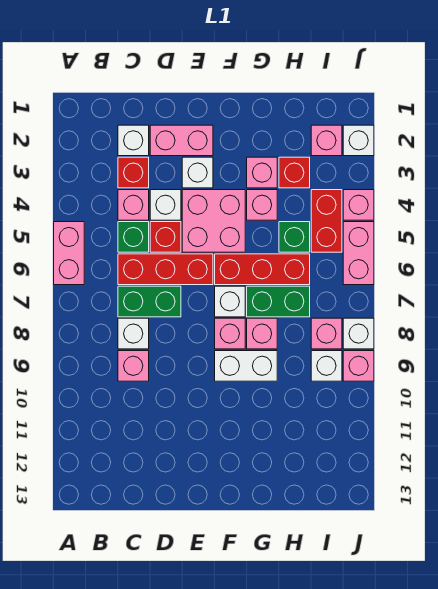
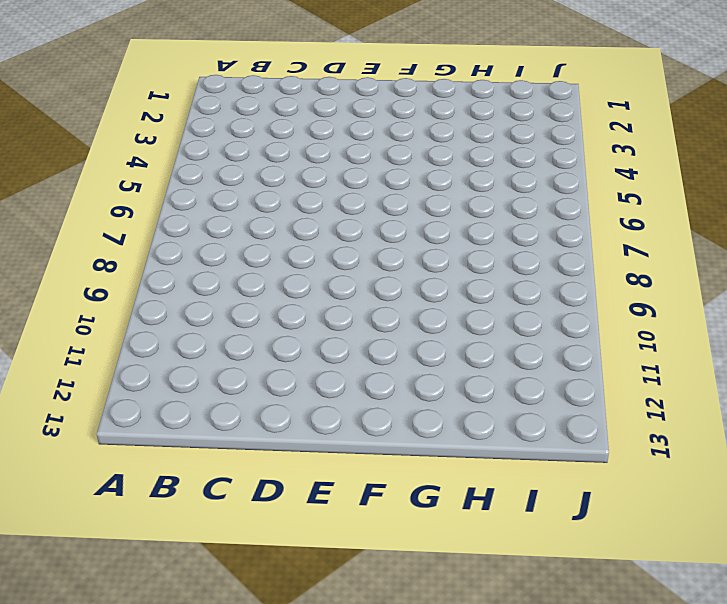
none -> pink brick A5:A6 level 1
none -> white brick C2 level 1
none -> red brick C3 level 1
none -> pink brick C4 level 1

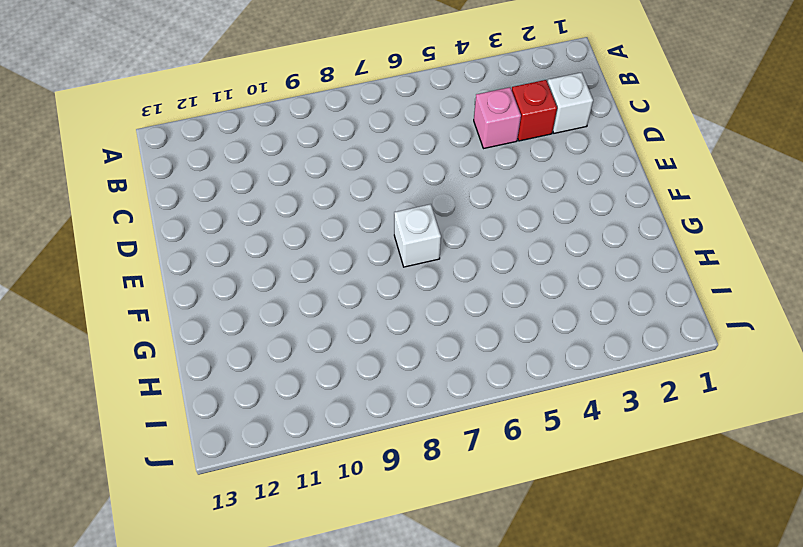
none -> pink brick A5:A6 level 1
none -> green brick C5 level 1
none -> red brick C6:E6 level 1
none -> green brick C7:D7 level 1

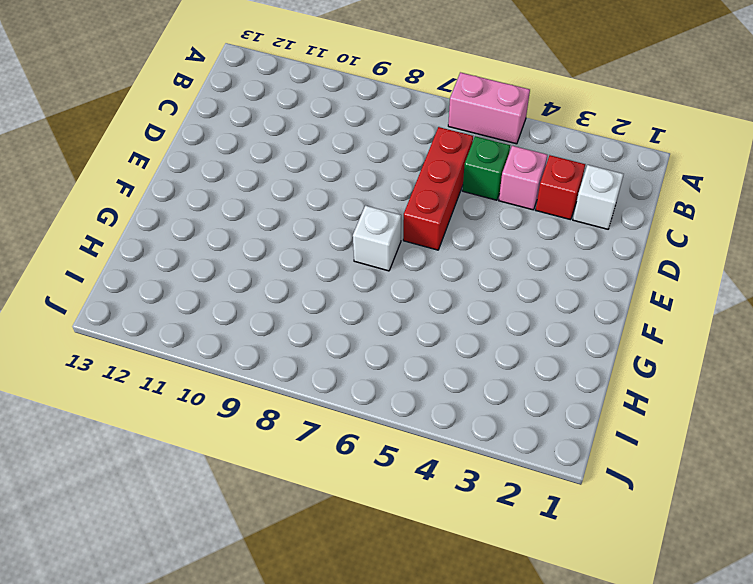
none -> green brick C7:D7 level 1
none -> white brick C8 level 1
none -> pink brick C9 level 1
none -> pink brick D2:E2 level 1

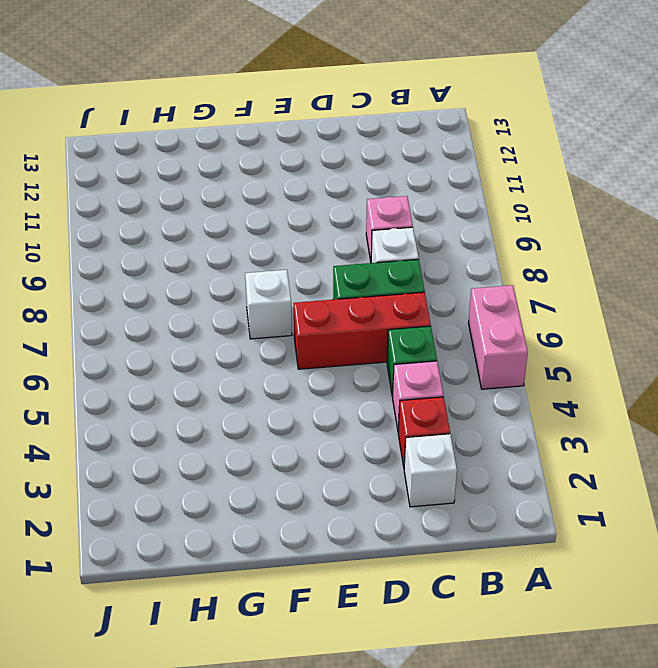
none -> pink brick D2:E2 level 1
none -> white brick D4 level 1
none -> red brick D5 level 1
none -> white brick E3 level 1

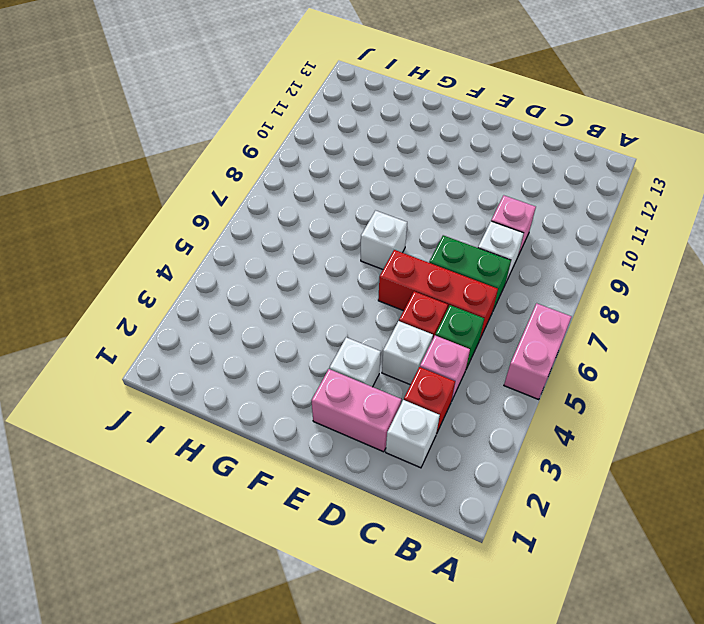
none -> pink brick E4:F5 level 1
none -> red brick F6:H6 level 1
none -> pink brick F8 level 1
none -> white brick F9:G9 level 1

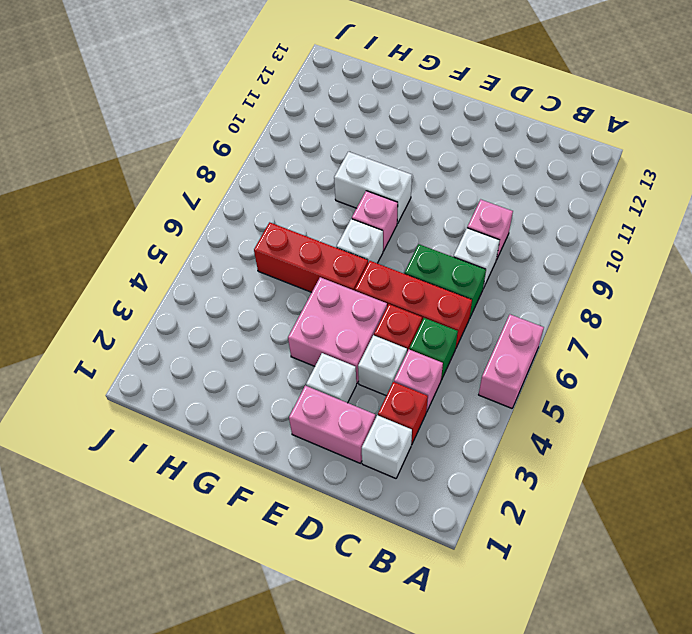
none -> pink brick G3 level 1
none -> pink brick G4 level 1
none -> green brick G7:H7 level 1
none -> pink brick G8 level 1

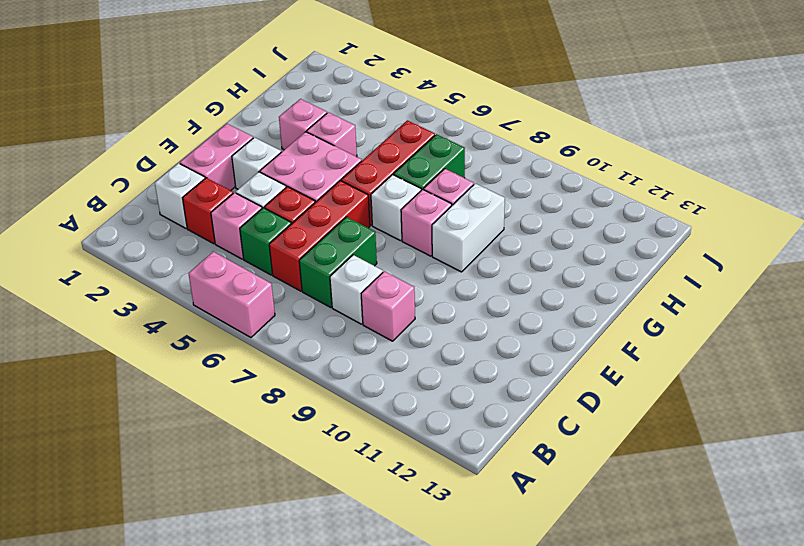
none -> red brick H3 level 1
none -> green brick H5 level 1
none -> pink brick I2 level 1
none -> red brick I4:I5 level 1

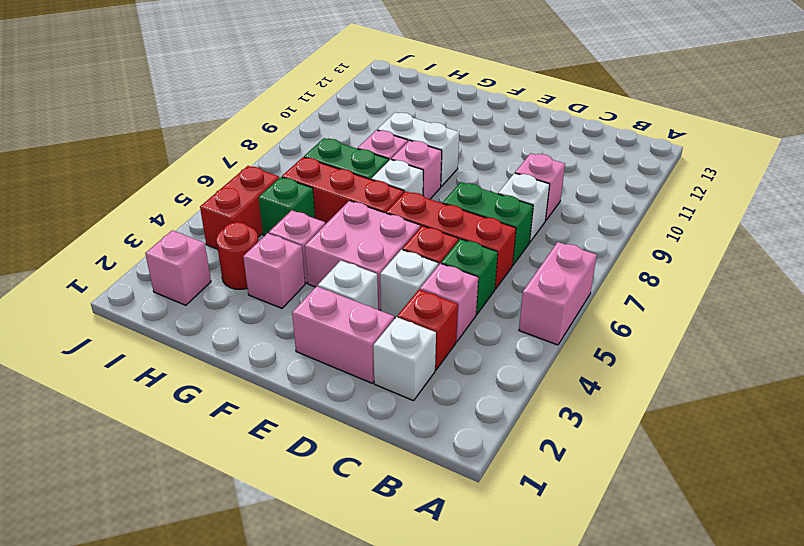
red round brick H3 level 1 -> red brick H3 level 1
none -> pink brick I8 level 1
none -> white brick I9 level 1
none -> white brick J2 level 1
none -> pink brick J4 level 1

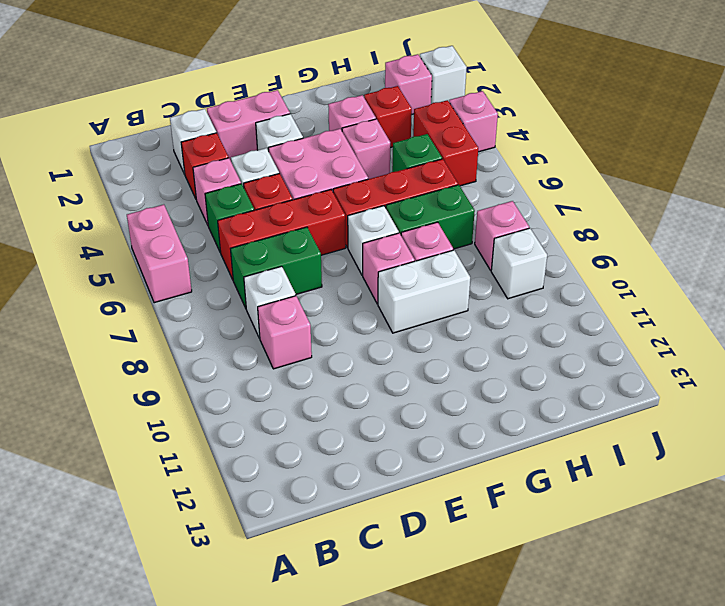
none -> pink brick J5:J6 level 1
none -> white brick J8 level 1
none -> pink brick J9 level 1

